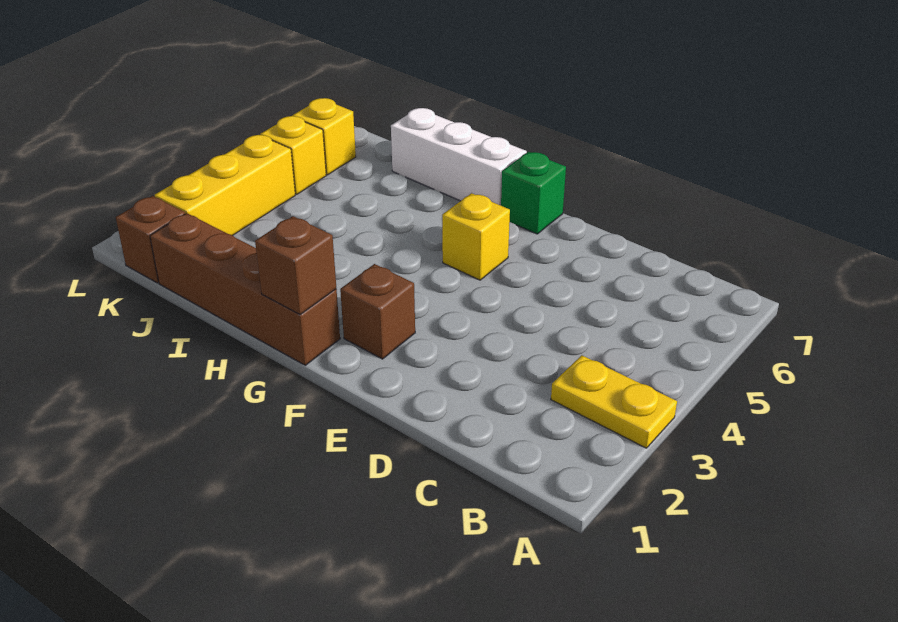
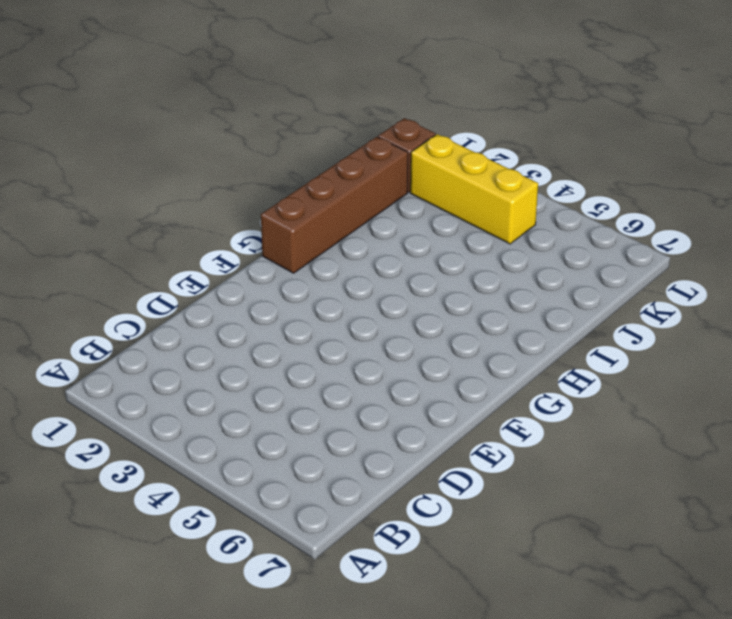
none -> yellow plate A3:B3 level 1
none -> brown brick F2 level 1

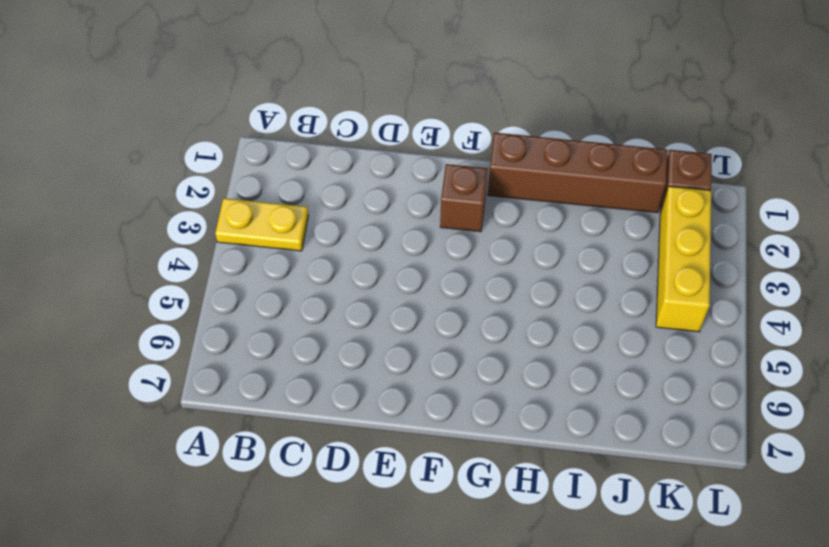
none -> yellow brick F5 level 1
none -> green brick F7 level 1

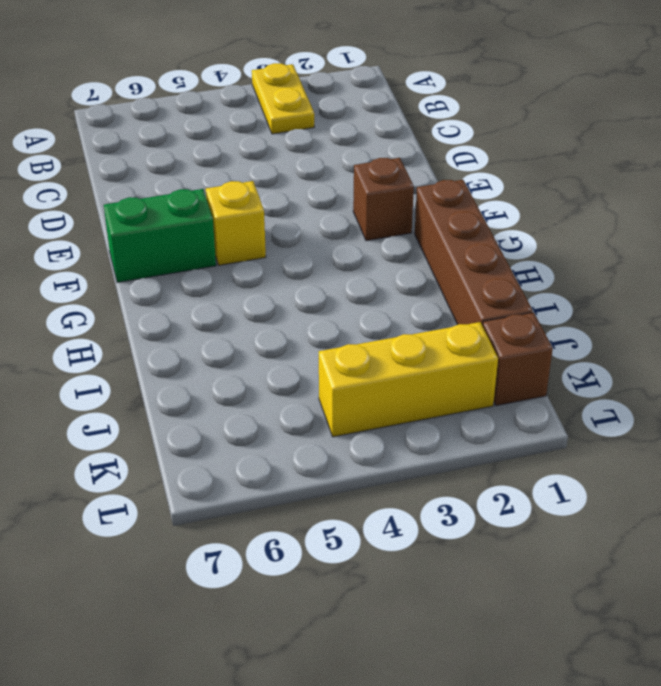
green brick F6:F7 level 1 -> green brick F7 level 1
none -> white brick G7:I7 level 1
none -> yellow brick K5 level 1

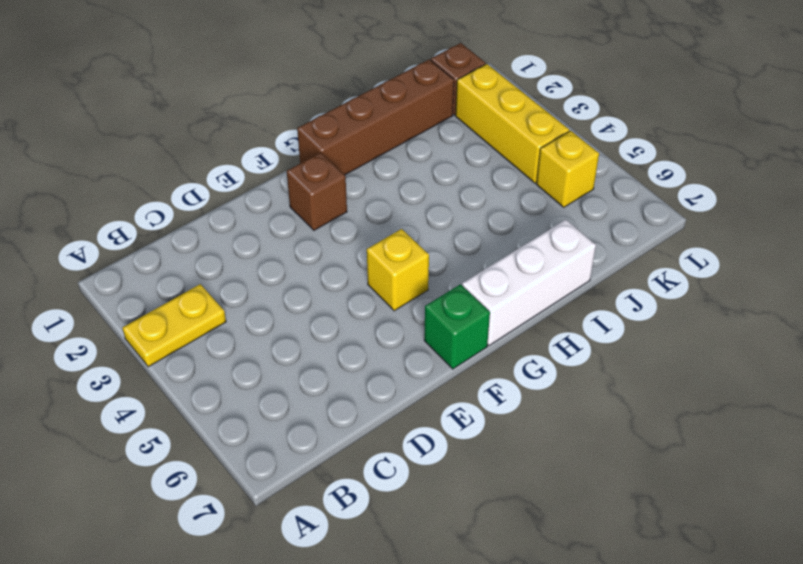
none -> yellow brick K6 level 1
none -> brown brick G1 level 2

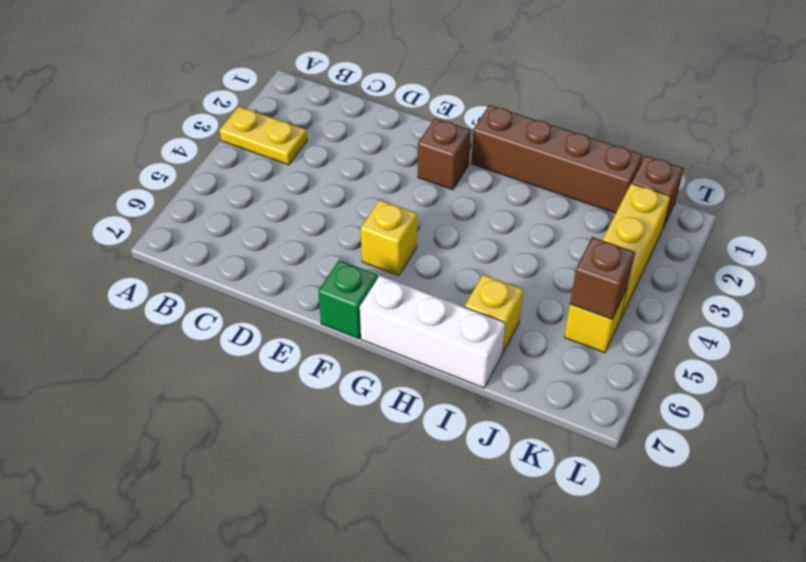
yellow brick I6 level 1 -> yellow brick K6 level 1
brown brick K5 level 2 -> brown brick G1 level 2

